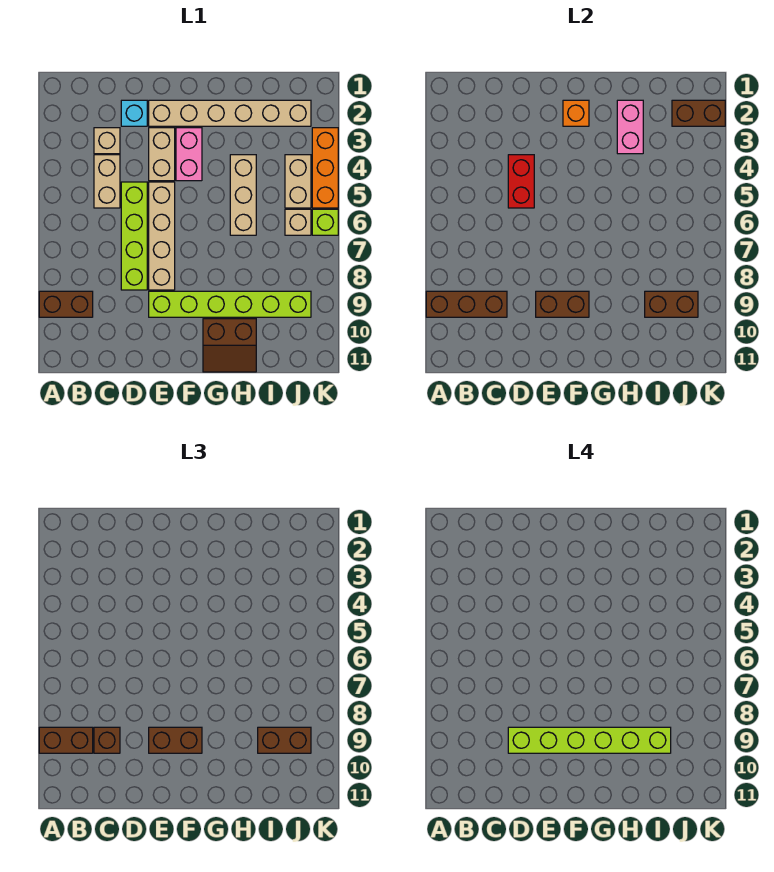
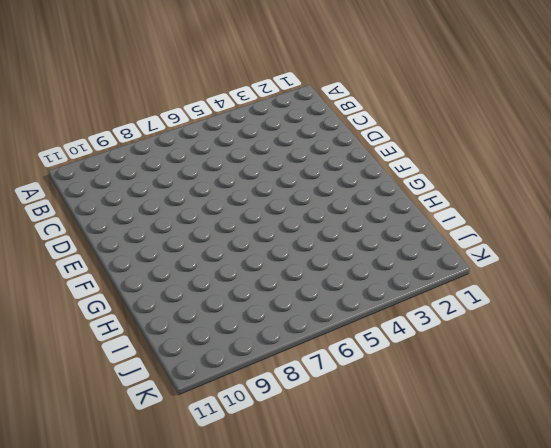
none -> brown brick A9:B9 level 1
none -> tan brick C3 level 1
none -> tan brick C4:C5 level 1

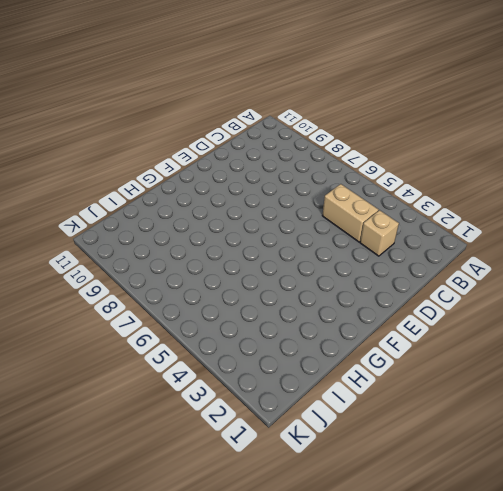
none -> brown brick A9:B9 level 1
none -> cyan brick D2 level 1
none -> lime brick D5:D8 level 1

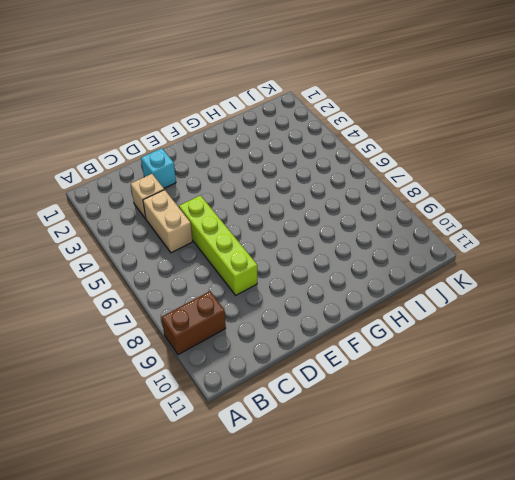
none -> tan brick E2:J2 level 1
none -> tan brick E3:E4 level 1
none -> tan brick E5:E8 level 1

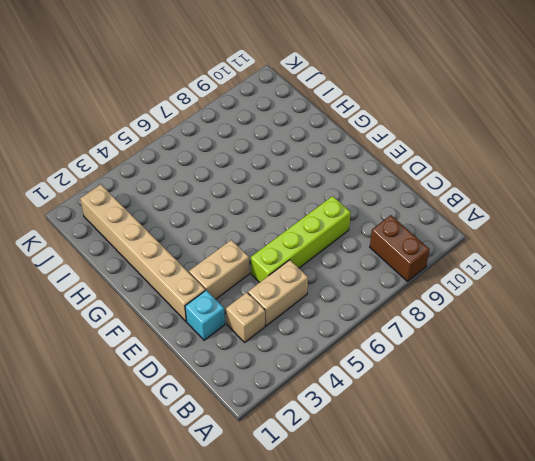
none -> tan brick E5:E8 level 1
none -> lime brick E9:J9 level 1
none -> pink brick F3:F4 level 1

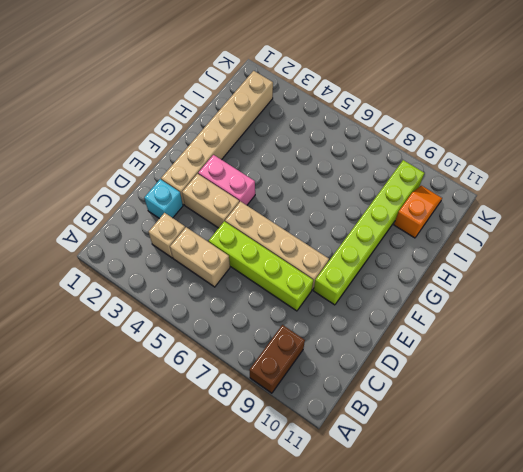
orange slope I10:J10 level 1 top I -> none
none -> brown slope G10:H11 level 1 top 10
none -> tan brick H4:H6 level 1
none -> tan brick J4:J5 level 1

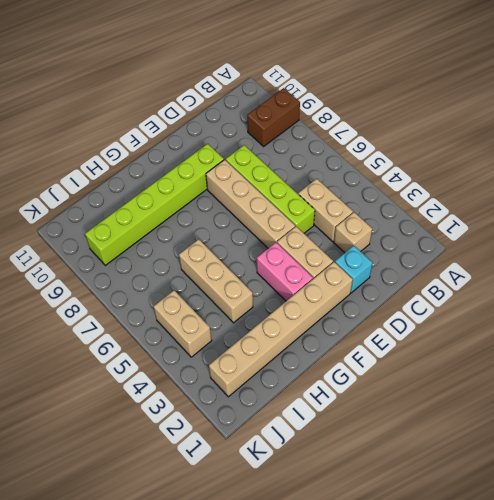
none -> brown slope G10:H11 level 1 top 10
none -> tan brick J6 level 1
none -> orange brick K3:K5 level 1

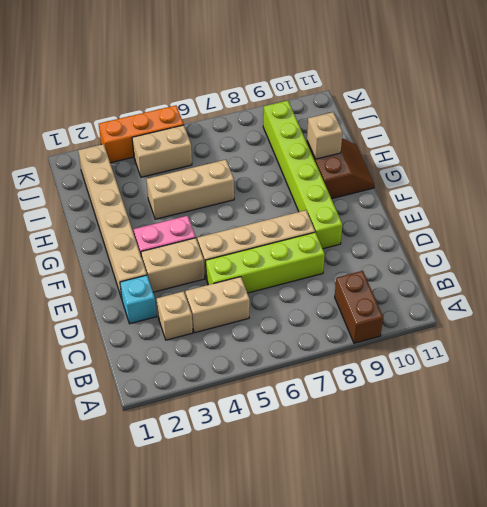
tan brick H10 level 2 -> tan brick J6 level 1
none -> lime brick K6 level 1
none -> brown brick A9:C9 level 2
none -> red brick D4:D5 level 2

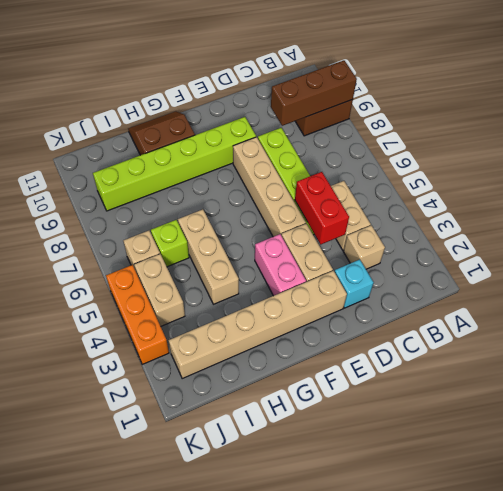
lime brick I6 level 1 -> lime brick K6 level 1
none -> brown brick E9:F9 level 2
none -> orange brick F2 level 2
none -> pink brick H2:H3 level 2

